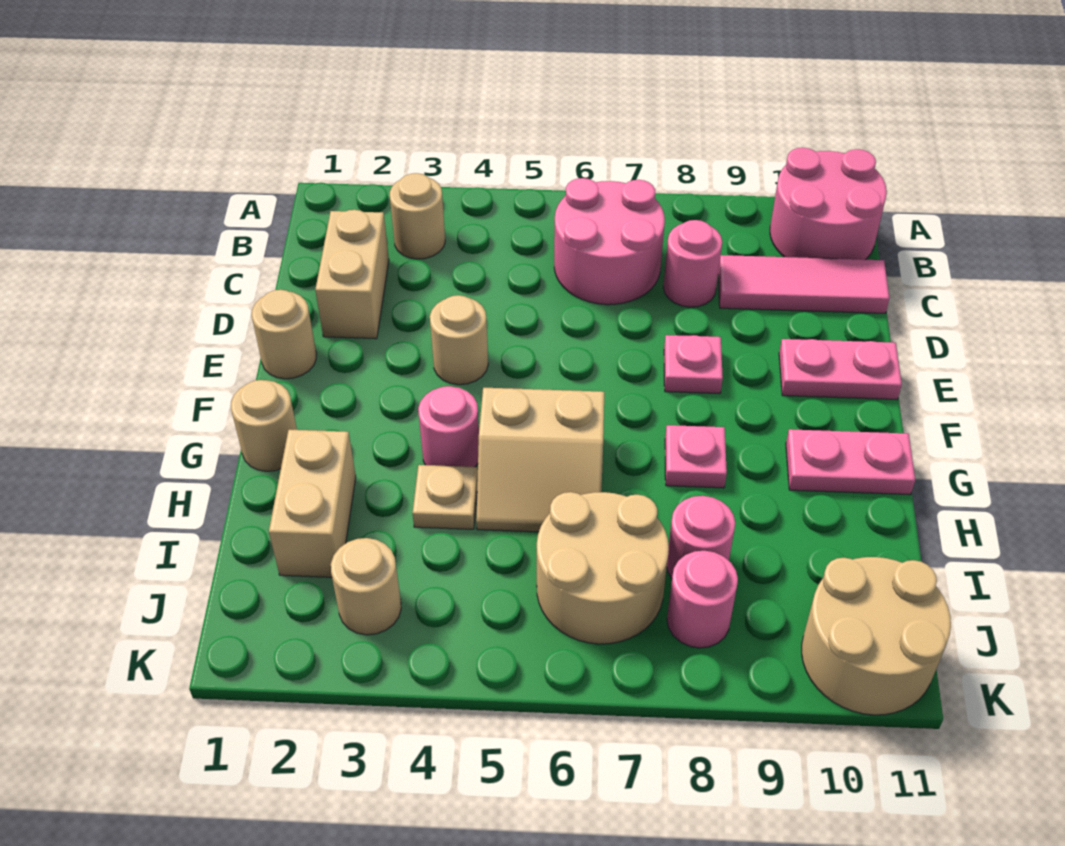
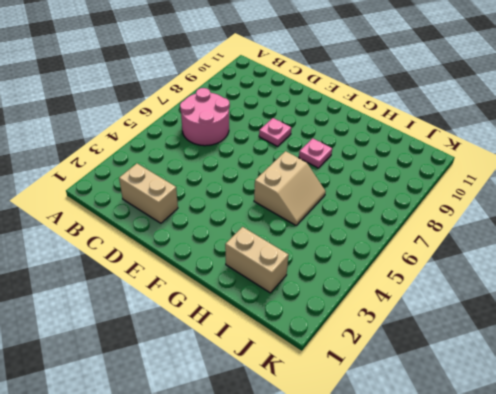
none -> pink round brick A10:B11 level 1
none -> tan round brick B3 level 1
none -> pink round brick C8 level 1

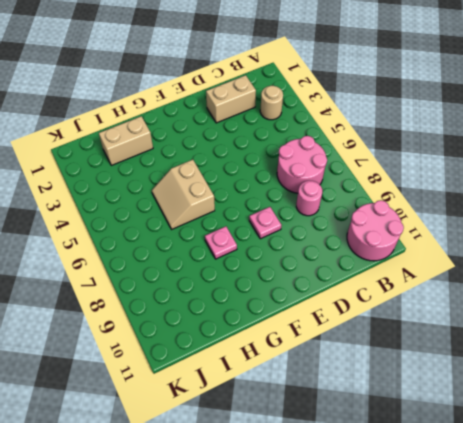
none -> pink tile C9:C11 level 1
none -> tan round brick E1 level 1
none -> tan round brick E4 level 1

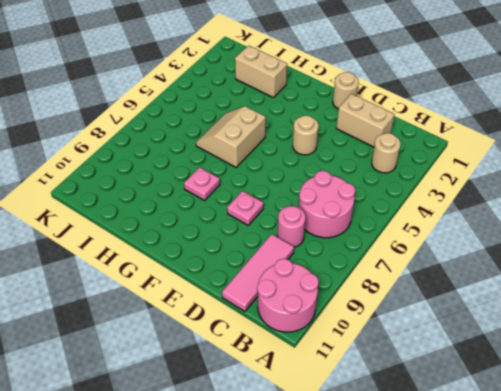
none -> pink plate E10:E11 level 1
none -> tan round brick G1 level 1
none -> pink round brick G4 level 1

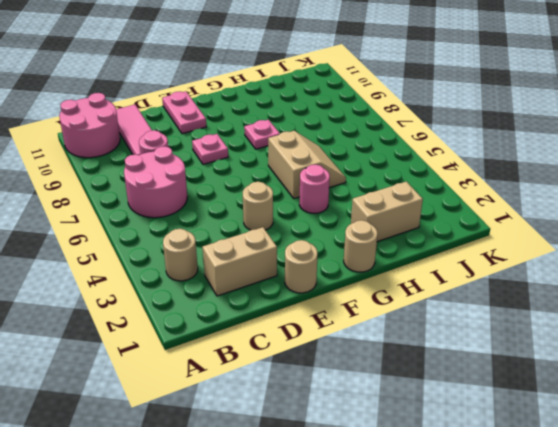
none -> pink plate G10:G11 level 1
none -> tan plate H4 level 1
none -> tan round brick I6:J7 level 1

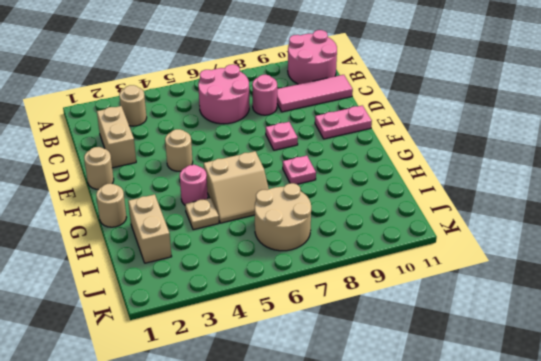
none -> pink plate G10:G11 level 1
none -> pink round brick I8 level 1
none -> tan round brick J3 level 1

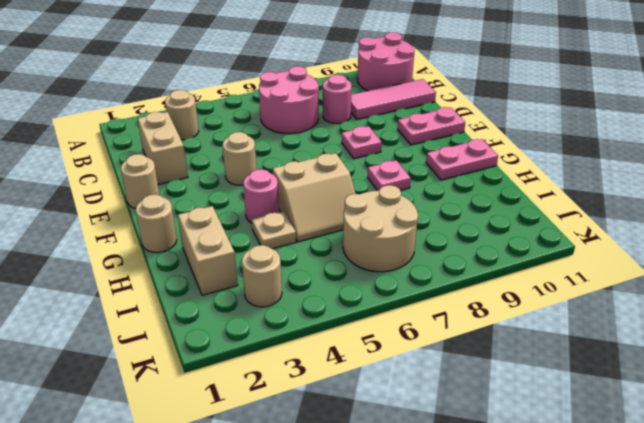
none -> pink round brick I8 level 1
none -> pink round brick J8 level 1
none -> tan round brick J10:K11 level 1

